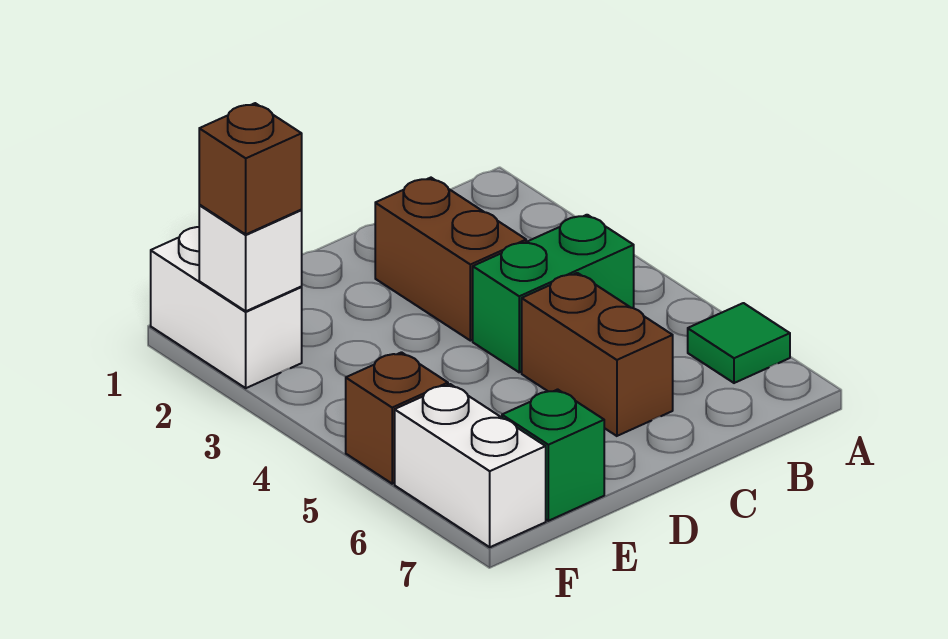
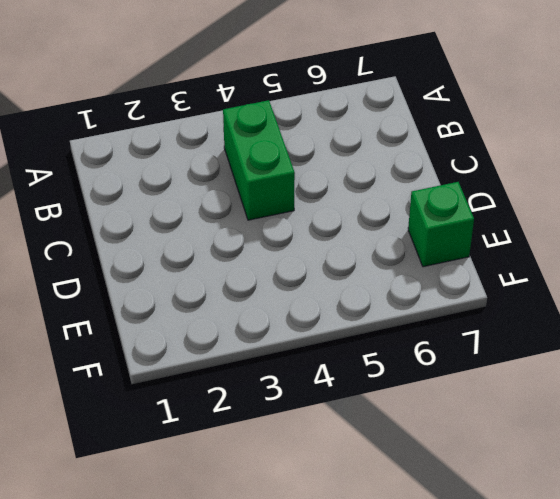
none -> green tile A6 level 1
none -> brown brick C2:C3 level 1

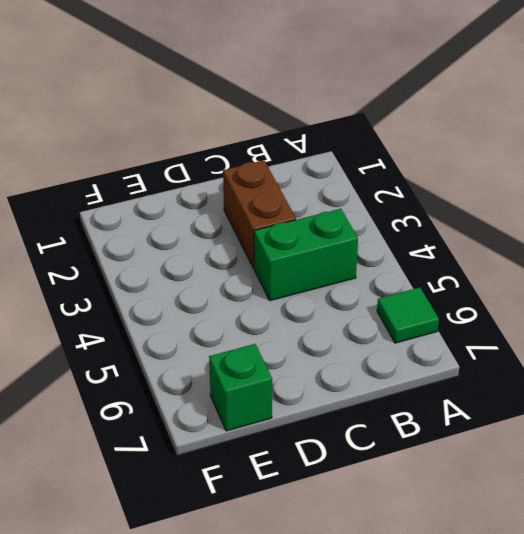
none -> brown brick C5:C6 level 1
none -> white brick F1:F2 level 1

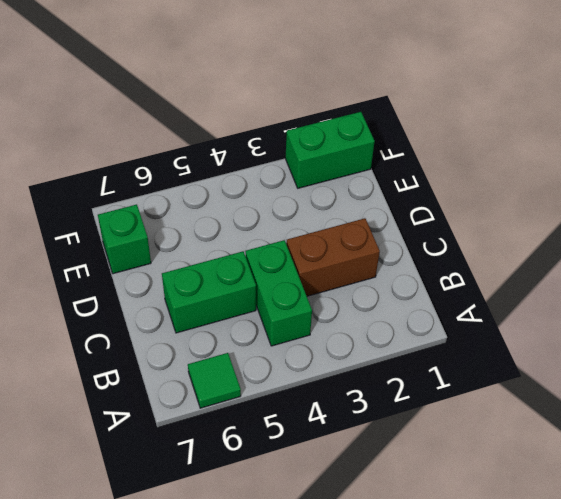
green brick C5:C6 level 1 -> brown brick C5:C6 level 1
green brick F1:F2 level 1 -> white brick F1:F2 level 1
none -> brown brick F5 level 1
none -> white brick F6:F7 level 1

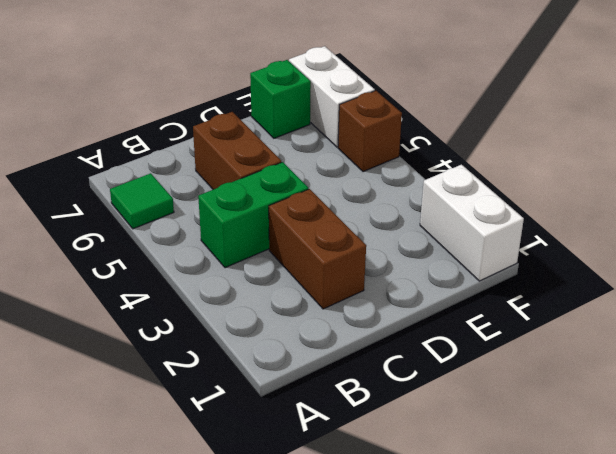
none -> white brick F2 level 2
none -> brown brick F2 level 3

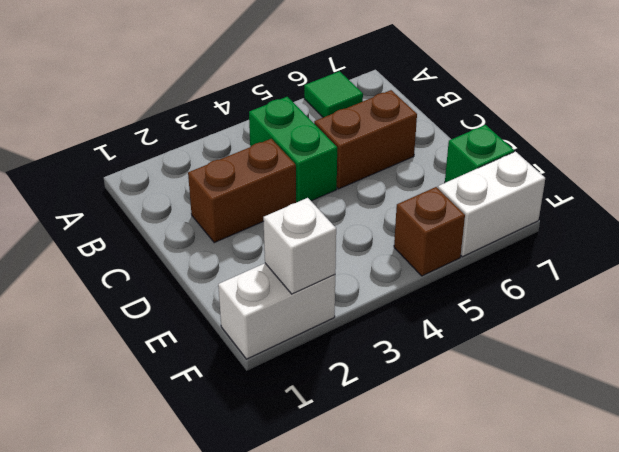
none -> brown brick F2 level 3

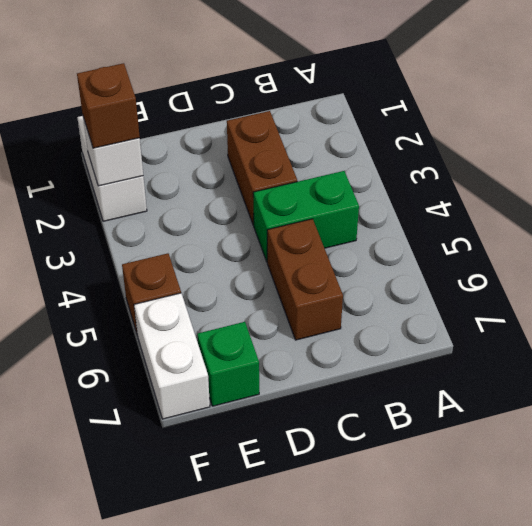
none -> green tile A6 level 1

